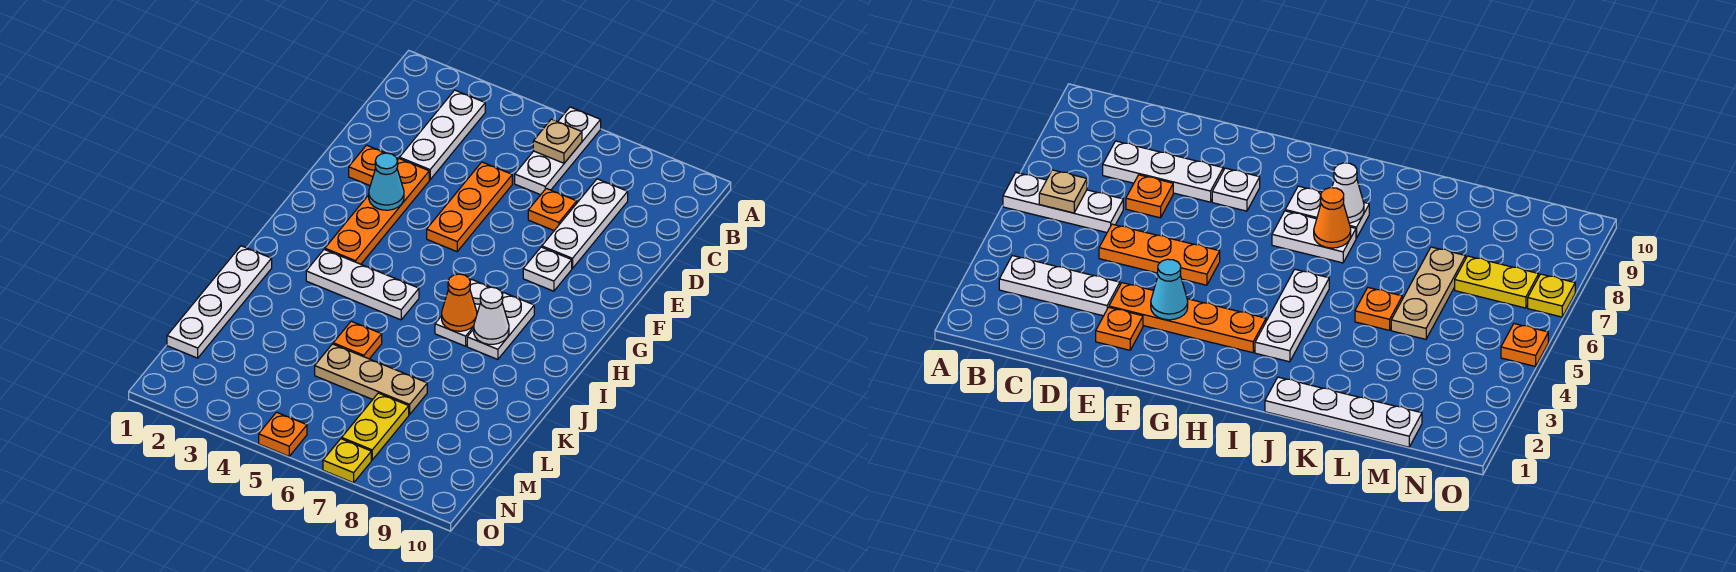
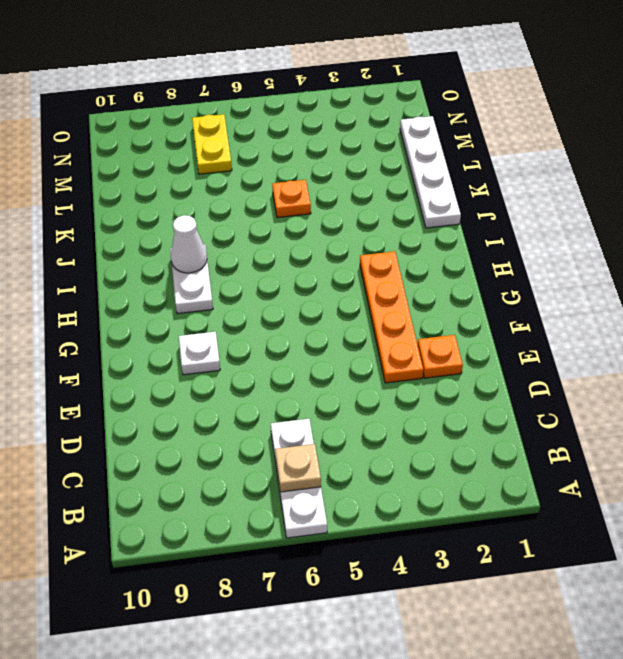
none -> white plate B3:D3 level 1
none -> white plate C8:E8 level 1
none -> orange plate D5:F5 level 1

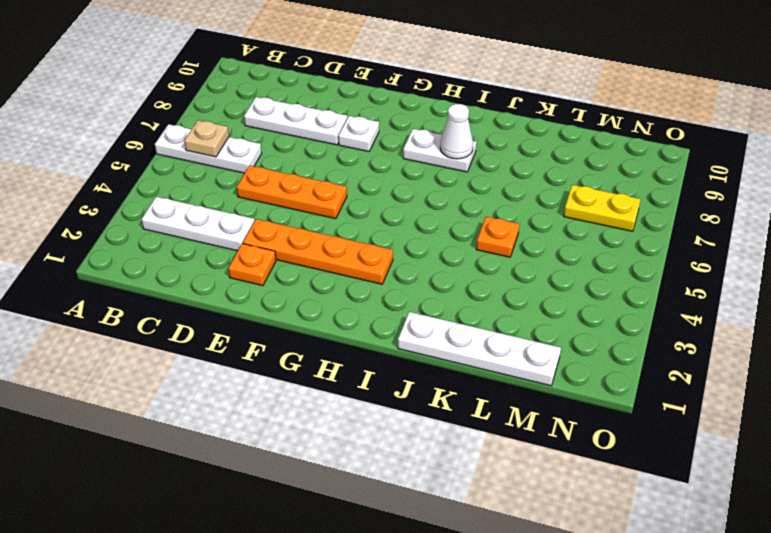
none -> orange plate D7 level 1
none -> white plate H7:I7 level 1
none -> white plate I3:I5 level 1

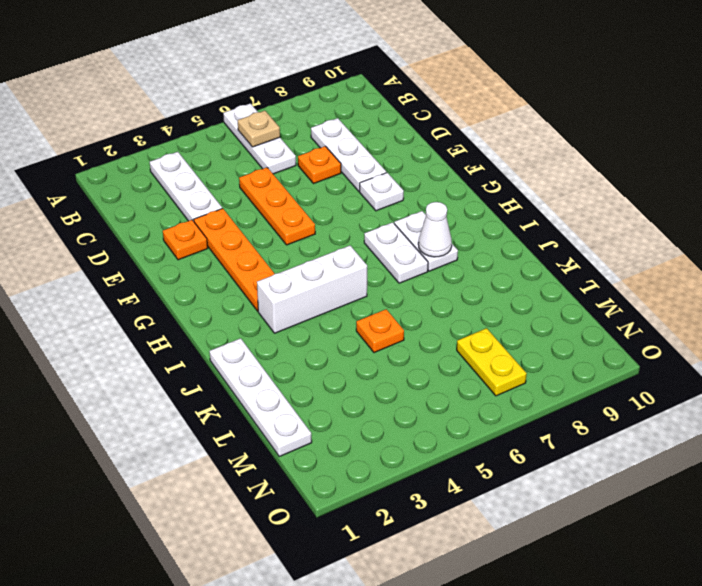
white brick I3:I5 level 1 -> white plate I3:I5 level 1
none -> tan plate L5:L7 level 1
none -> orange plate O5 level 1
none -> yellow plate O7 level 1

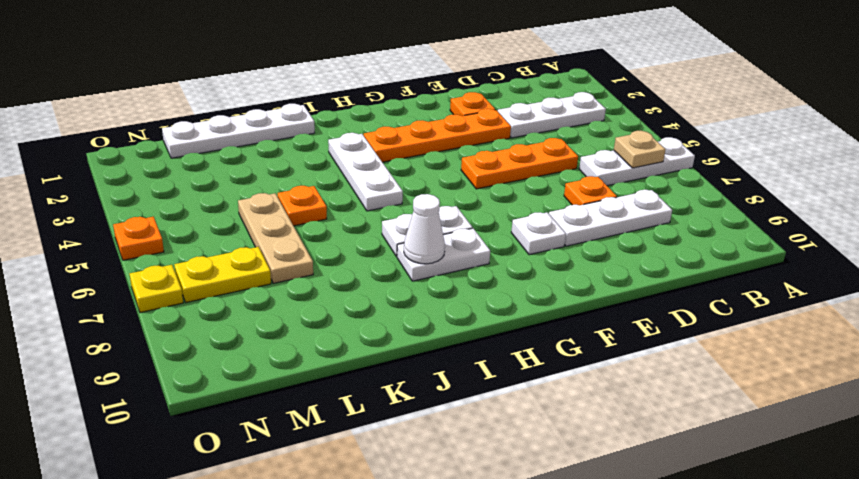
none -> cyan cone F3 level 2
none -> orange cone I7 level 2

